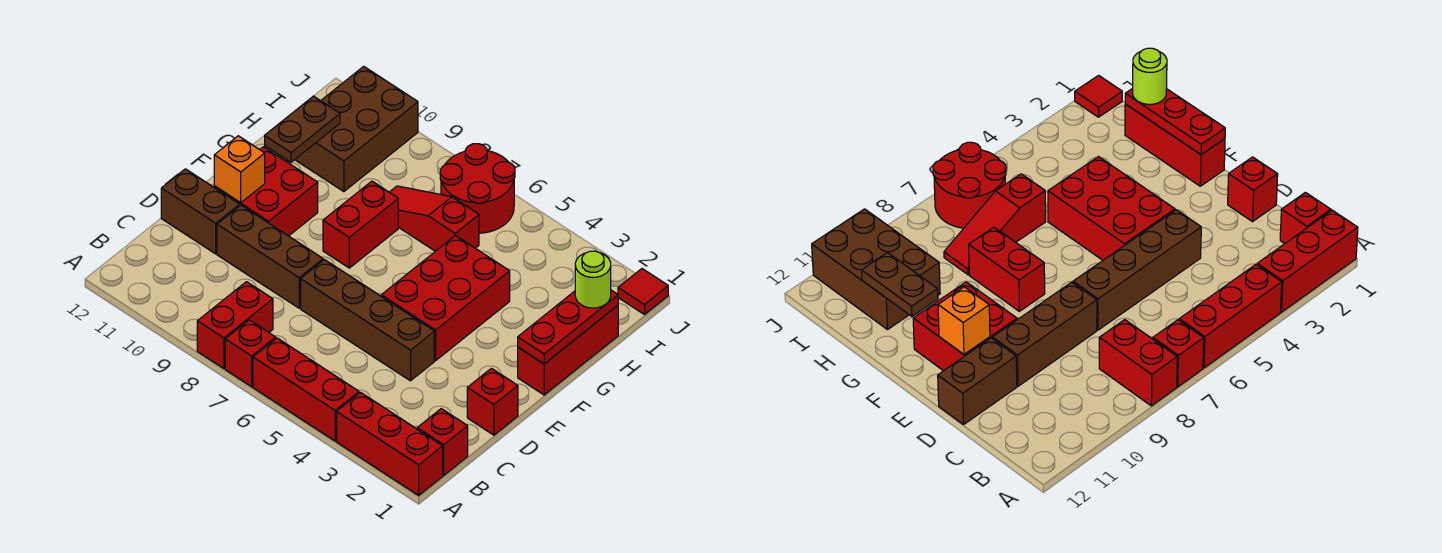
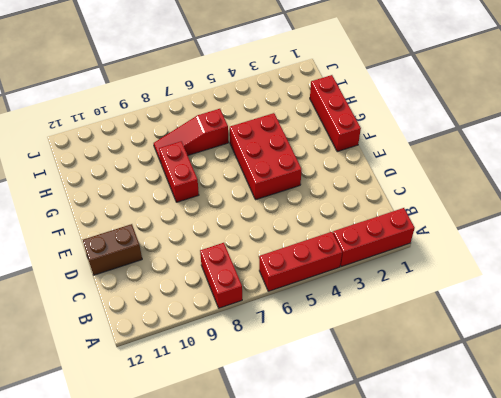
none -> red brick A7 level 1
none -> red brick B1 level 1
none -> red brick D1 level 1

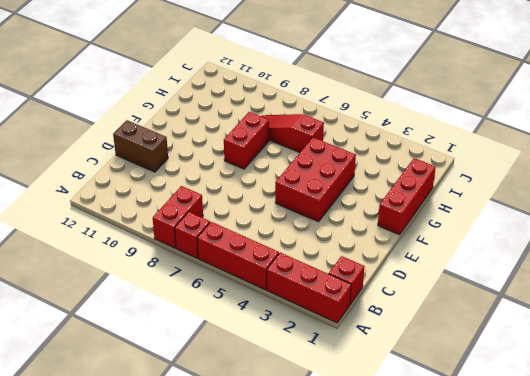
none -> red brick D1 level 1
none -> brown brick D4:D7 level 1
none -> brown brick D8:D10 level 1

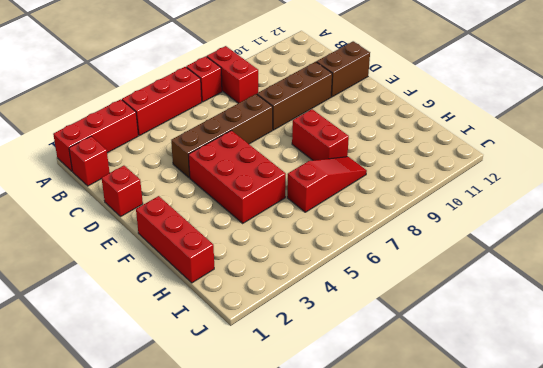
none -> red brick E10:F11 level 1
none -> brown brick H10:J11 level 1
none -> red round brick I6:J7 level 1

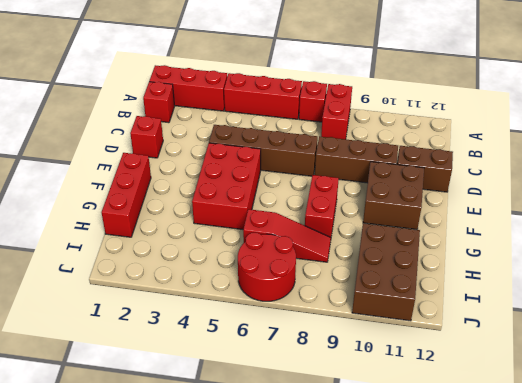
brown brick E10:F11 level 1 -> red brick E10:F11 level 1
none -> red tile J1 level 1
none -> orange brick E11 level 2
none -> red plate F1:H1 level 2

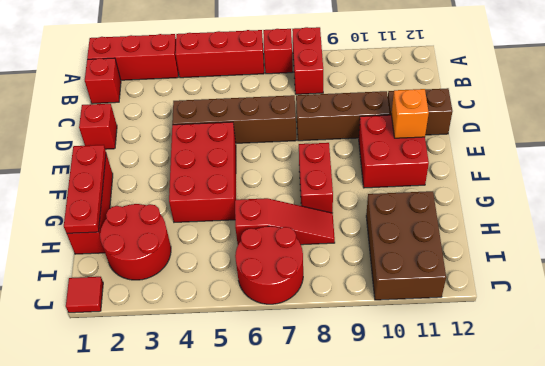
red round brick H2:I3 level 1 -> none
none -> brown plate G11:H11 level 2
none -> lime round brick H1 level 3

